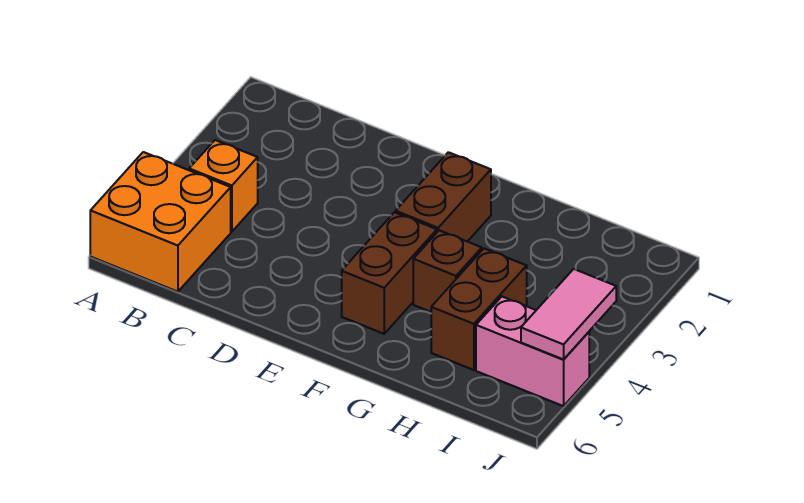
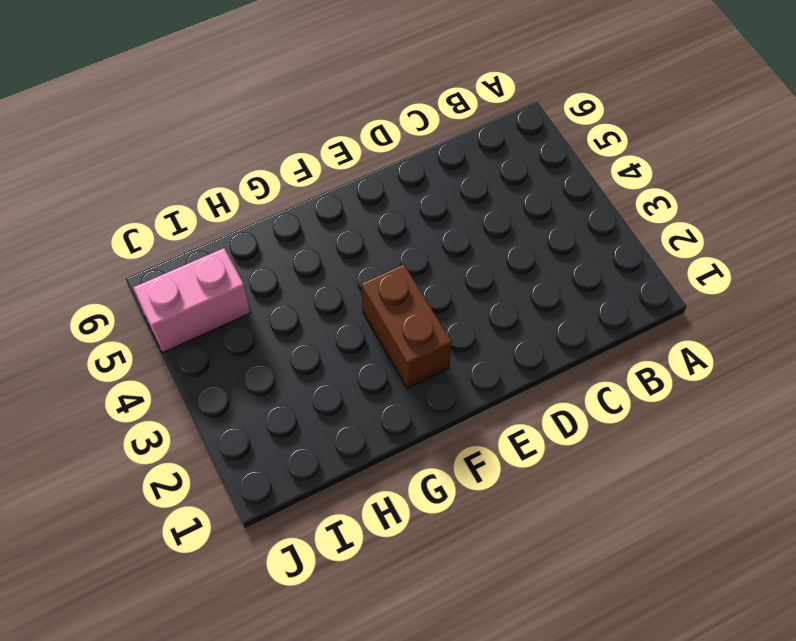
none -> orange brick A5:B6 level 1
none -> orange brick B4 level 1

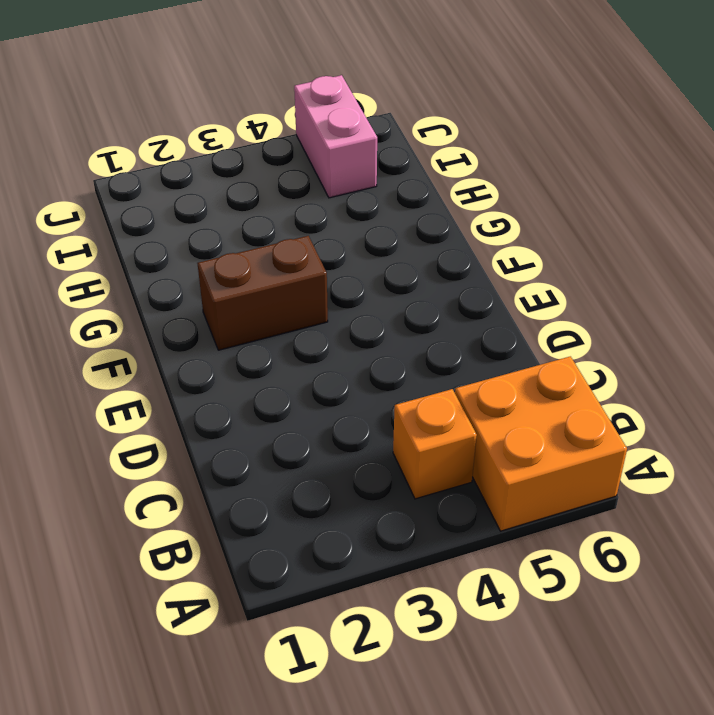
none -> brown brick F4:F5 level 1
none -> brown brick G4 level 1

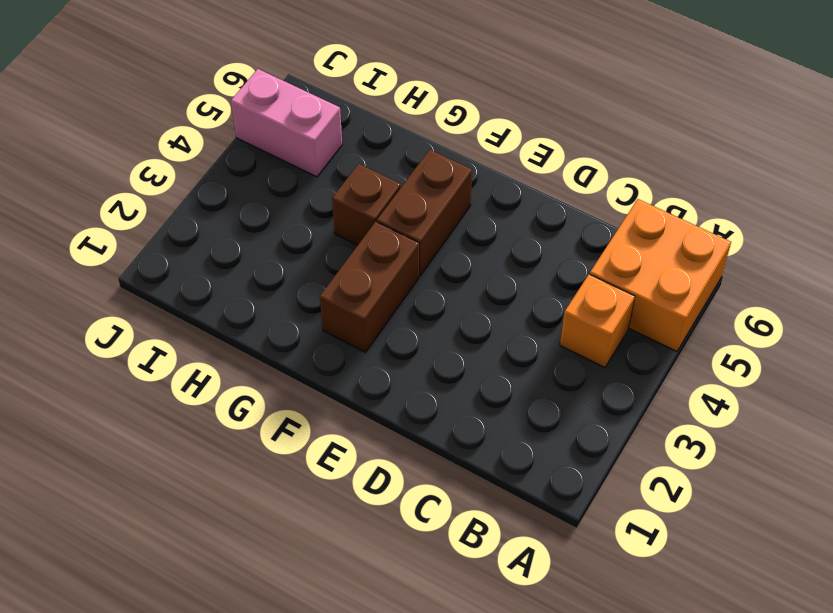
none -> brown brick H4:H5 level 1
none -> pink tile J4:J5 level 2

